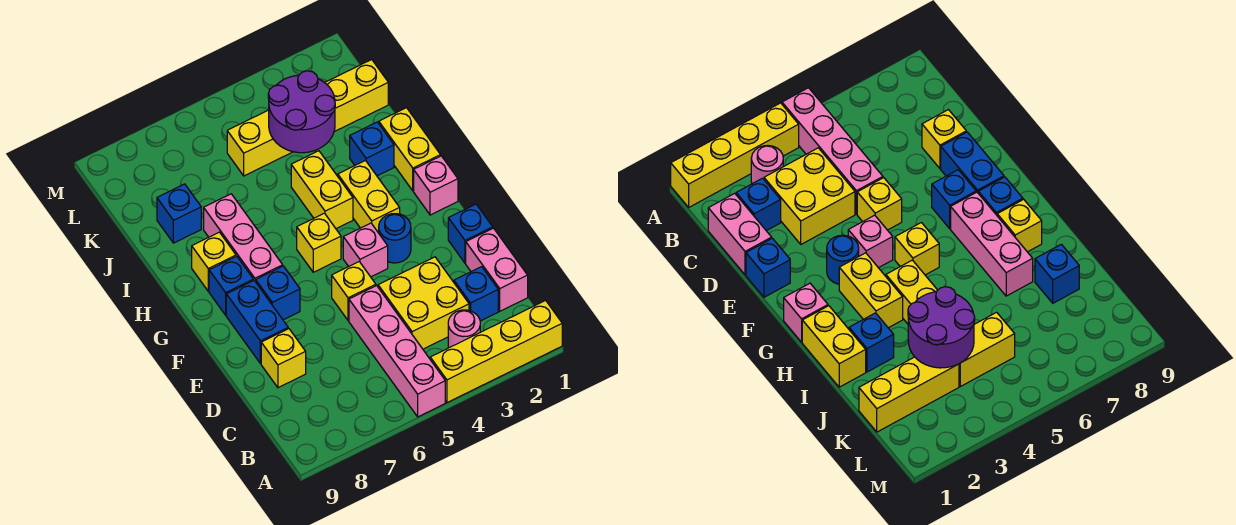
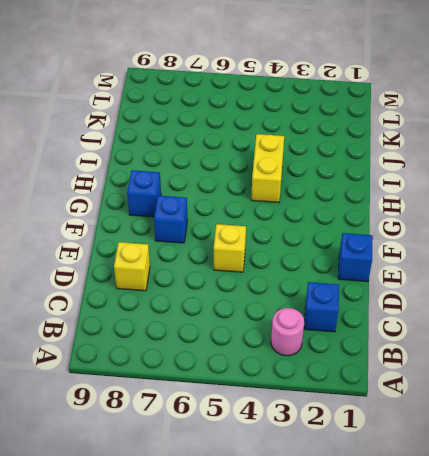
none -> yellow brick A1:A4 level 1
none -> pink brick A5:D5 level 1
none -> pink brick C1:D1 level 1

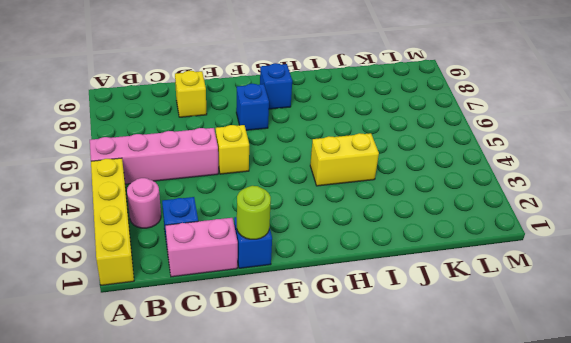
lime round brick E1 level 2 -> none
none -> yellow brick C3:D4 level 1
none -> blue brick E8:F8 level 1
none -> blue round brick F3 level 1

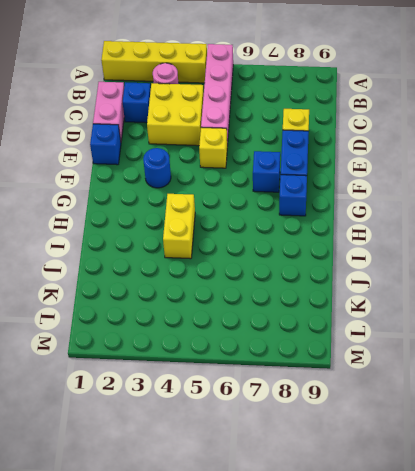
none -> pink brick F4 level 1
none -> pink brick G1 level 1
none -> yellow brick G3:H3 level 1

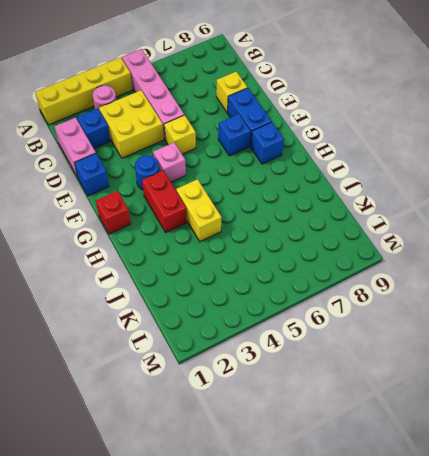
red brick G1 level 1 -> pink brick G1 level 1
red brick G3:H3 level 1 -> yellow brick G3:H3 level 1
none -> yellow brick G5 level 1
none -> pink brick G7:I7 level 1
none -> yellow brick H1:I1 level 1

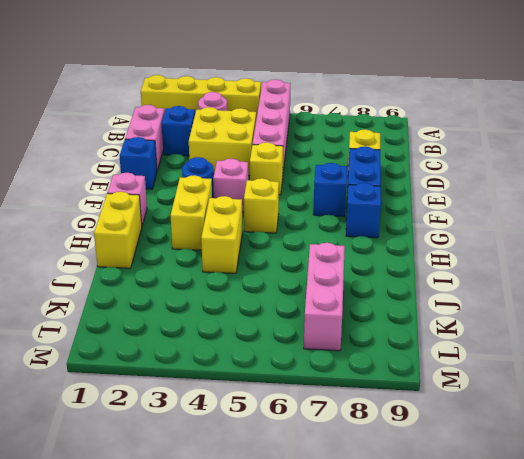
pink brick J7:L7 level 1 -> pink brick G7:I7 level 1
none -> yellow brick H8 level 1
none -> blue brick I2 level 1
none -> blue brick J8 level 1

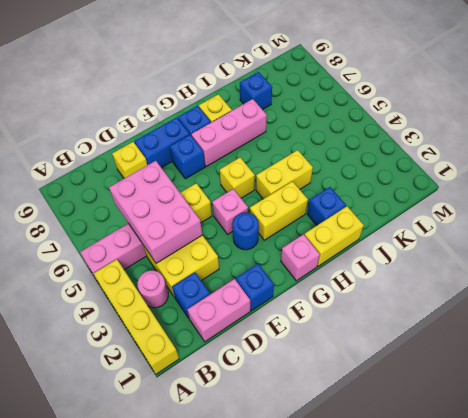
pink brick C4:D6 level 2 -> none
none -> yellow brick K1:K3 level 1
none -> yellow brick K4:K5 level 1
none -> purple round brick J3:K4 level 2

